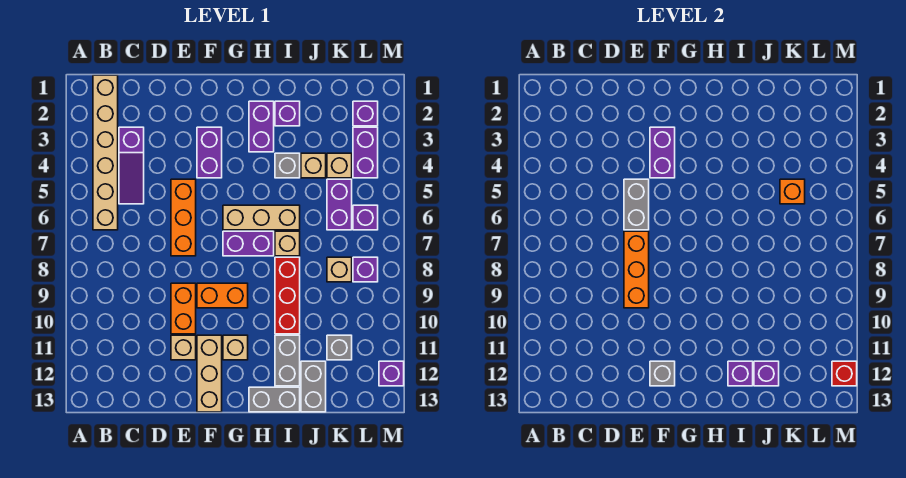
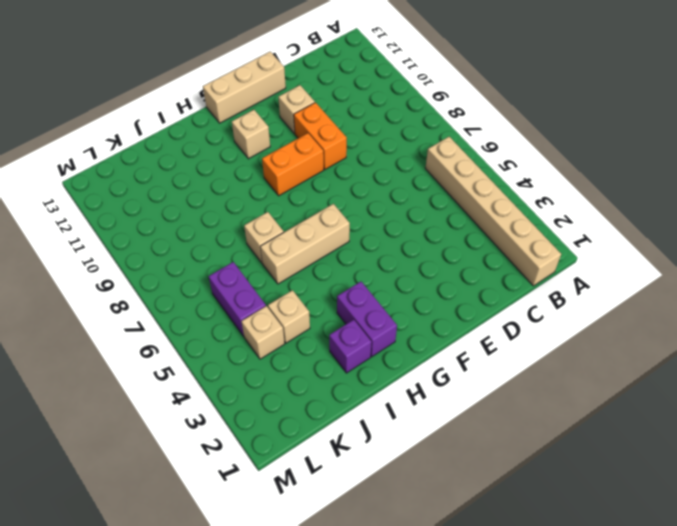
tan brick E13:G13 level 1 -> tan brick F11:F13 level 1
none -> purple slope C3:C5 level 1 top 3
none -> orange brick E5:E7 level 1
none -> purple brick F3:F4 level 1
none -> purple brick G7:H7 level 1

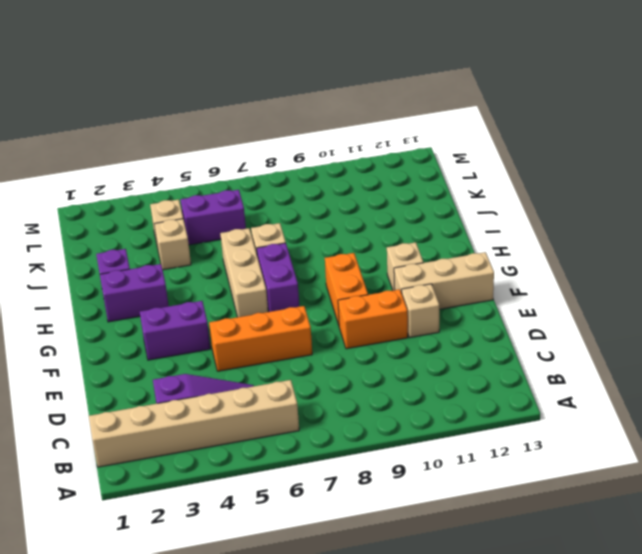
none -> grey brick H13:I13 level 1
none -> grey brick I4 level 1
none -> red brick I8:I10 level 1
none -> grey brick I11:I12 level 1

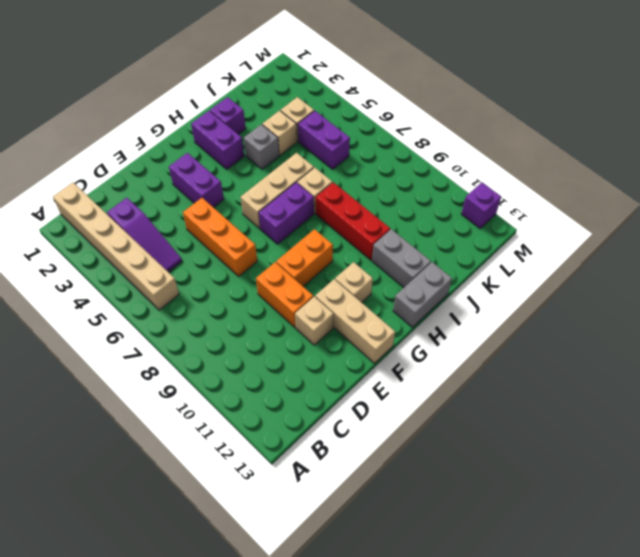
none -> grey brick J12:J13 level 1
none -> tan brick K8 level 1
none -> grey brick K11 level 1
none -> purple brick L2 level 1

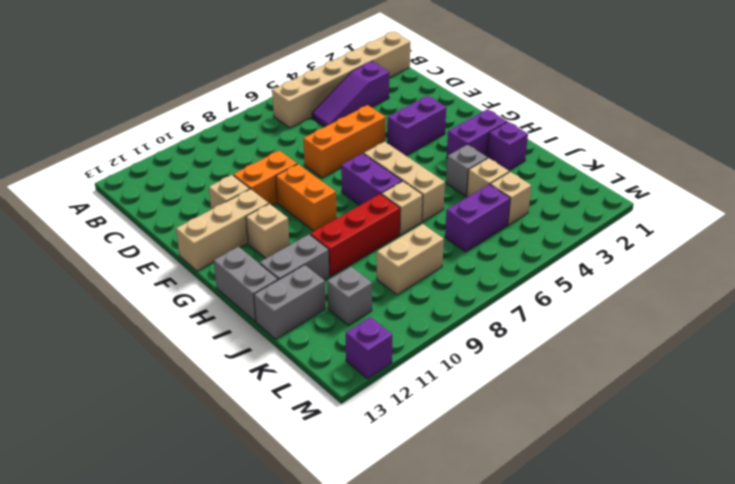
tan brick K8:K9 level 1 -> tan brick K8 level 1
none -> purple brick L2 level 1
none -> purple brick L3:L4 level 1
none -> purple brick L6 level 1
none -> purple brick L8 level 1

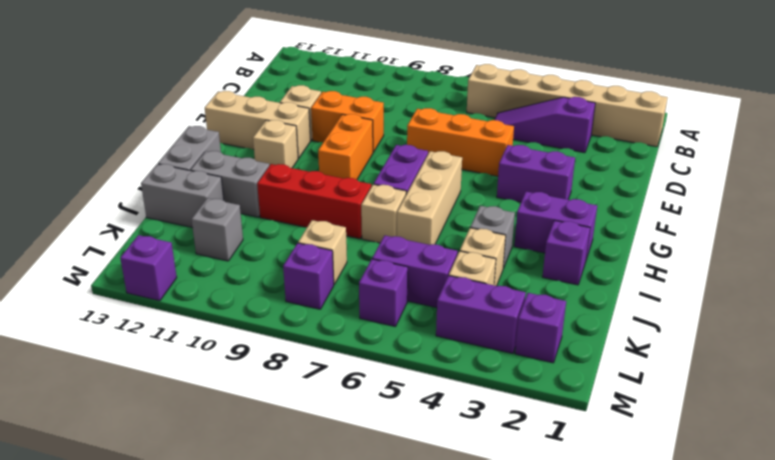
none -> grey brick E5:E6 level 2
none -> orange brick E7:E9 level 2
none -> purple brick F3:F4 level 2
none -> grey brick F12 level 2

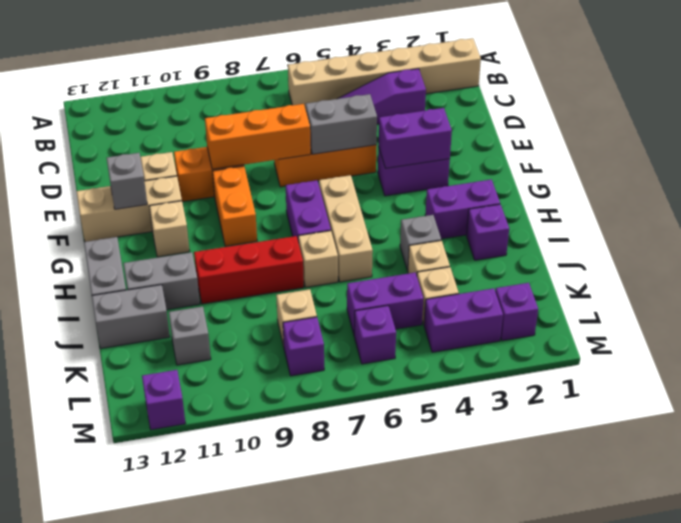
none -> purple brick I12 level 2
none -> purple brick J12 level 2
none -> orange brick K5 level 2
none -> red brick M12 level 2

